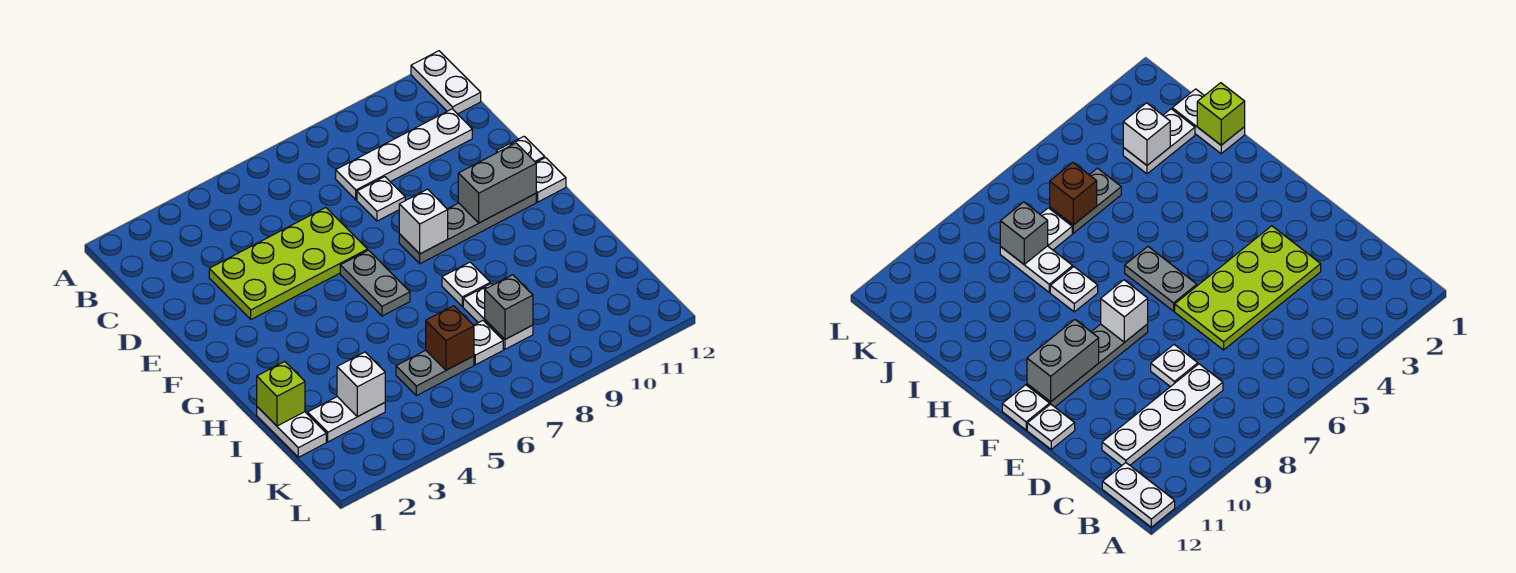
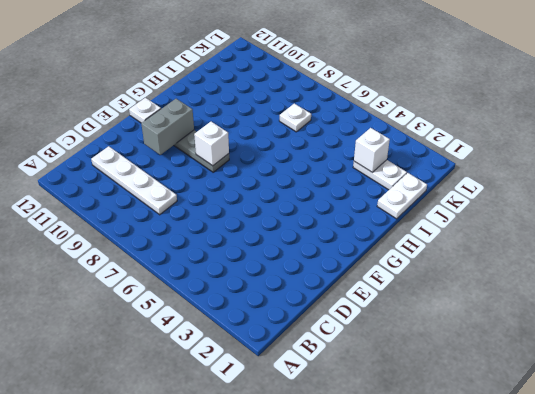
grey brick E10:F10 level 2 -> grey brick F10:F11 level 2
none -> white plate A12:B12 level 1
none -> lime plate D3:E6 level 1
none -> white plate D8 level 1

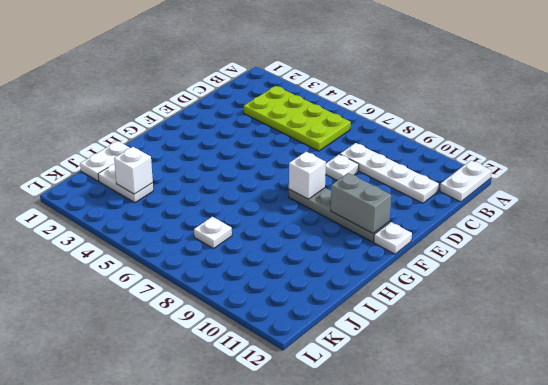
lime plate B3:C6 level 1 -> lime plate D3:E6 level 1
none -> white plate E12 level 1
none -> grey plate F6:G6 level 1
none -> white plate H8 level 1

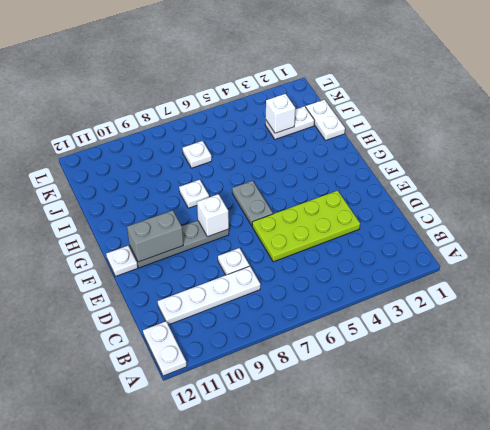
none -> white plate E12 level 1
none -> white plate I8:J8 level 1
none -> grey plate J5:J6 level 1

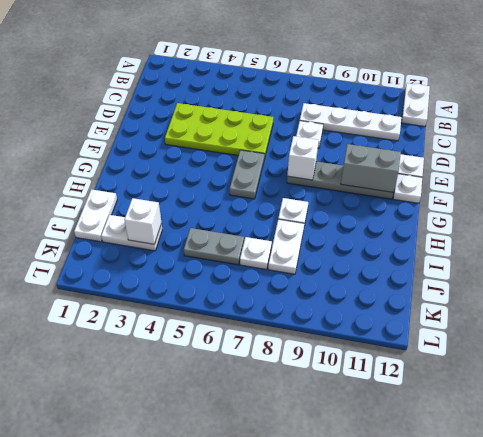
none -> lime brick I1 level 2
none -> brown brick J6 level 2
none -> grey brick J8 level 2

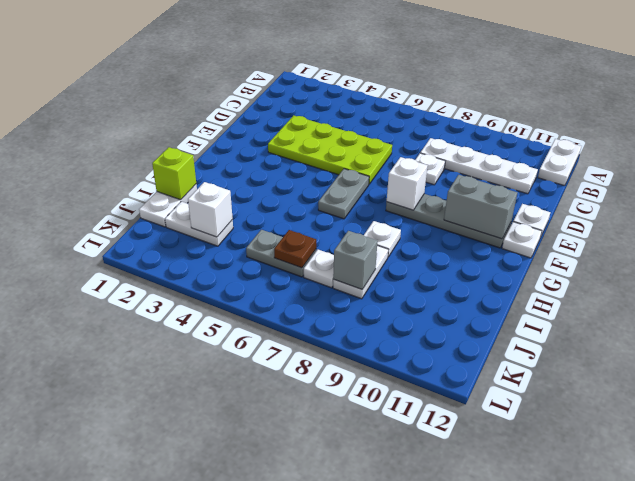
brown plate J6 level 2 -> brown brick J6 level 2

